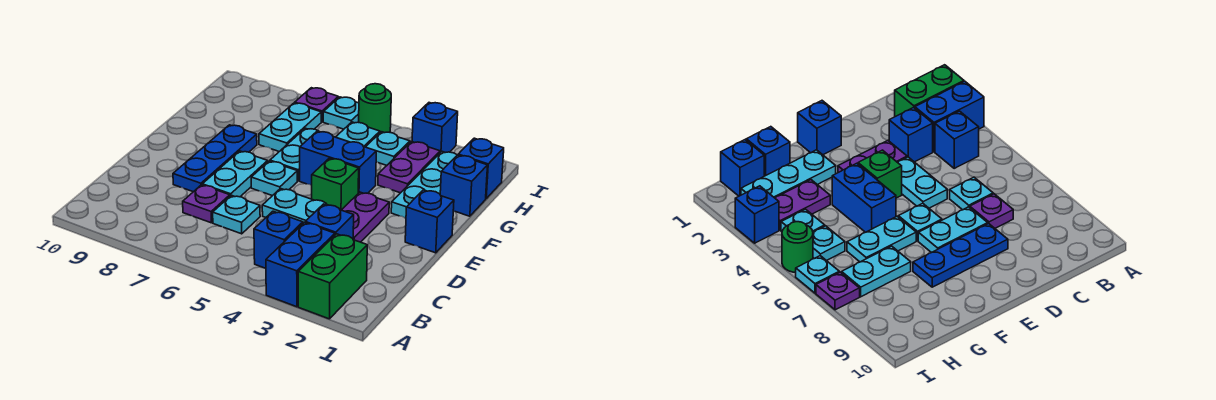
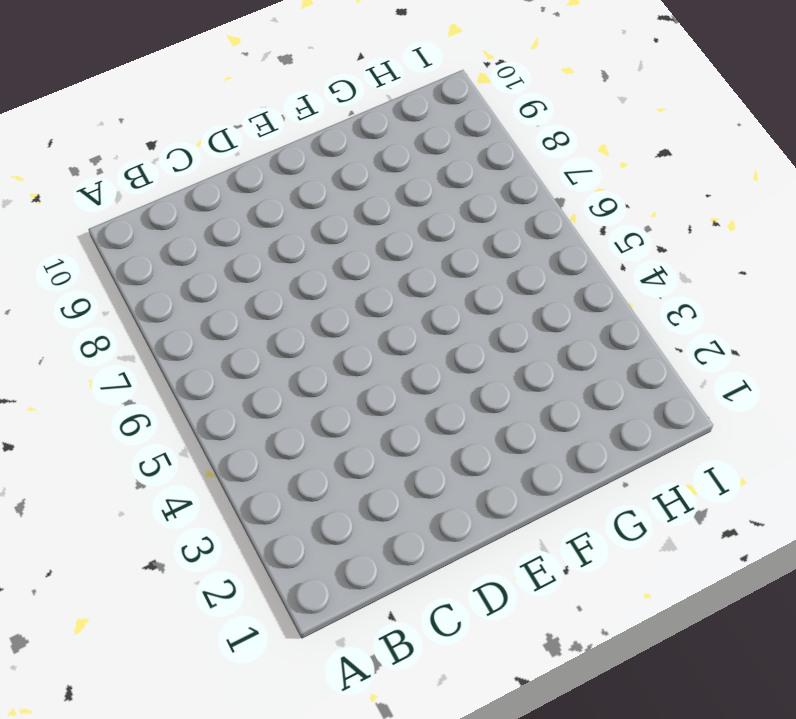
none -> green brick A2:B2 level 1
none -> blue brick A3:B3 level 1
none -> blue brick B4 level 1

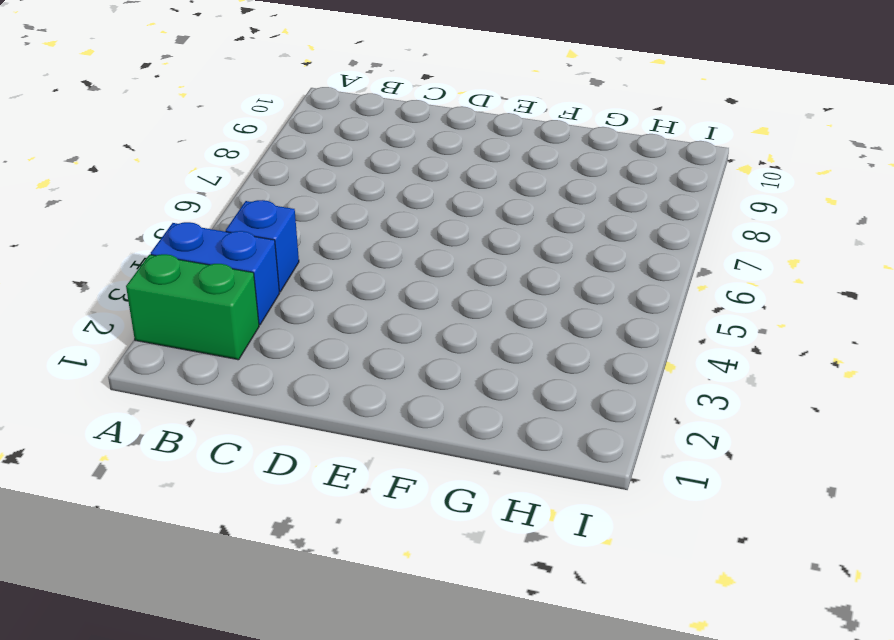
none -> blue brick C3 level 1
none -> cyan plate C6 level 1
none -> purple plate C7 level 1

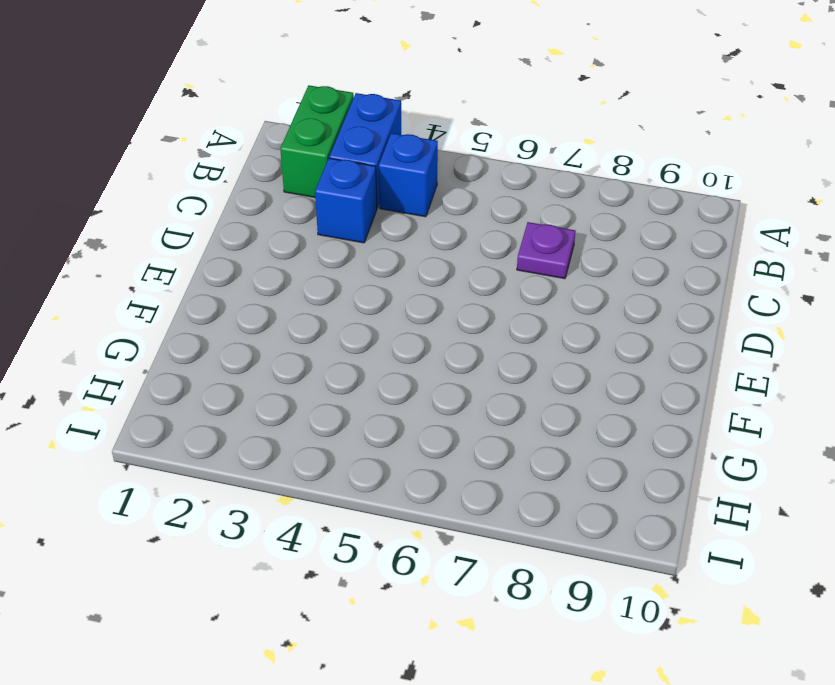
none -> cyan plate C6 level 1
none -> purple plate D3:E3 level 1
none -> cyan plate D4:D5 level 1

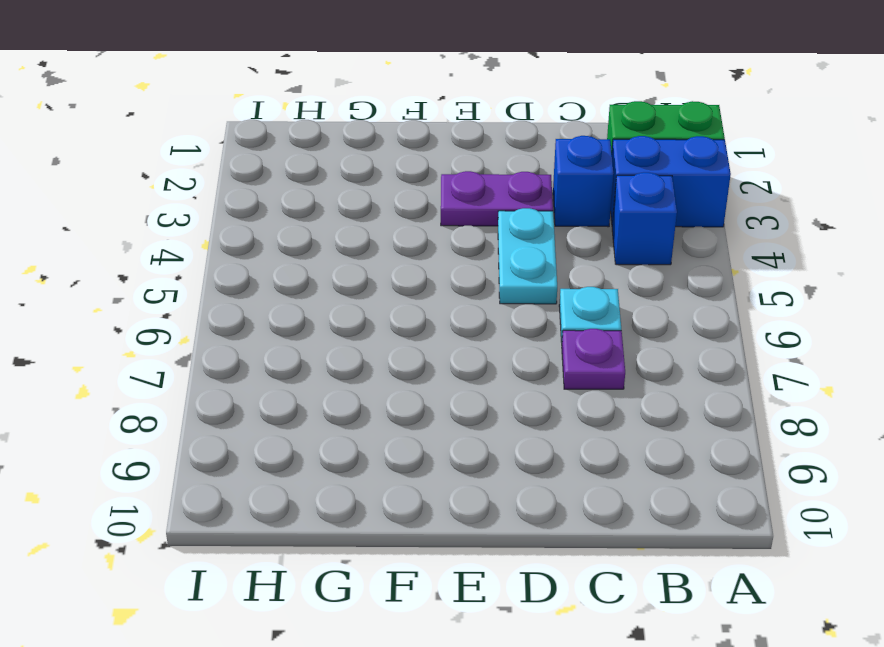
none -> cyan plate D7:E7 level 1
none -> blue plate D8:F8 level 1
none -> blue brick E1 level 1

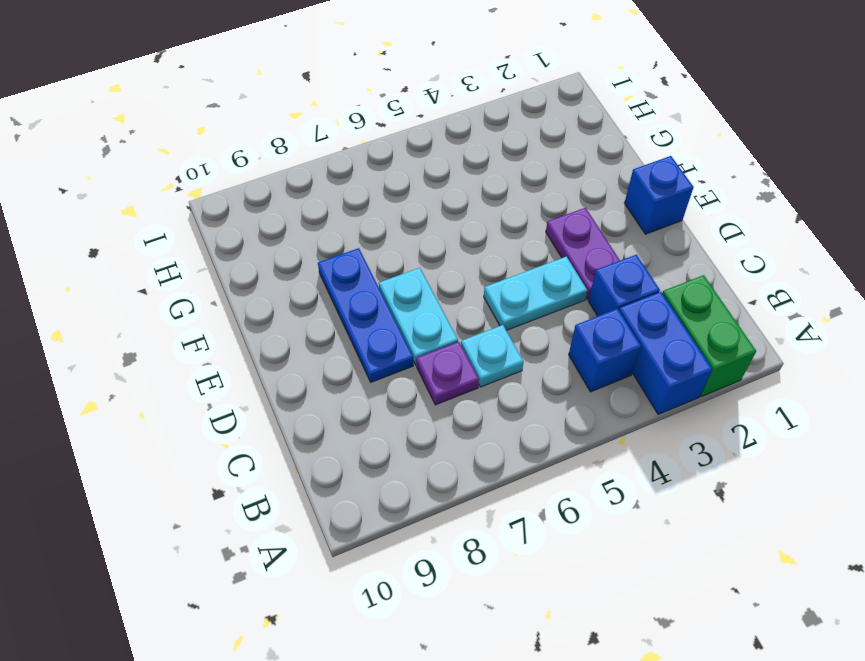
none -> green brick E4 level 1
none -> cyan plate E6 level 1
none -> cyan plate F2:H2 level 1

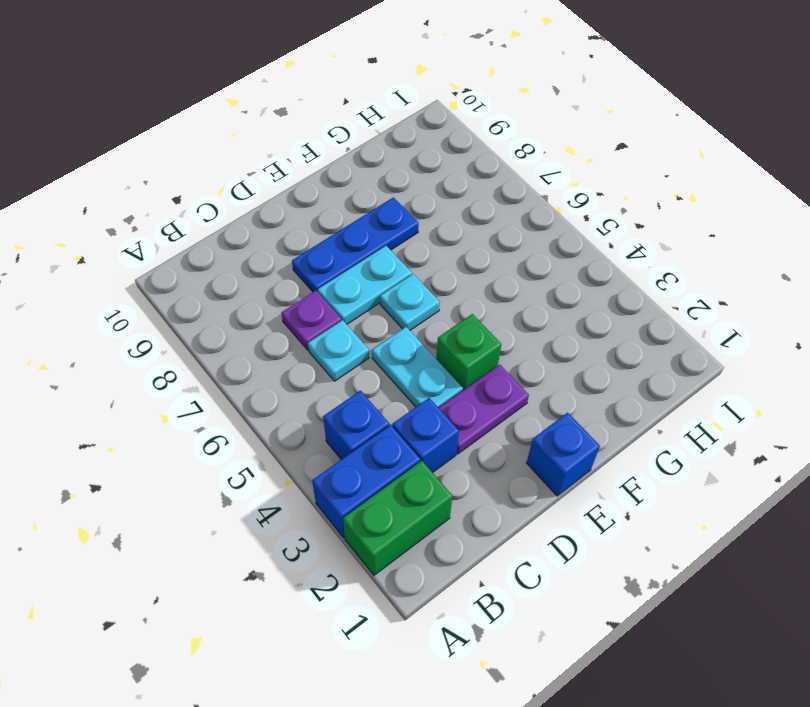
none -> cyan plate F2:H2 level 1
none -> blue brick F4:F5 level 1
none -> cyan plate F6:G6 level 1

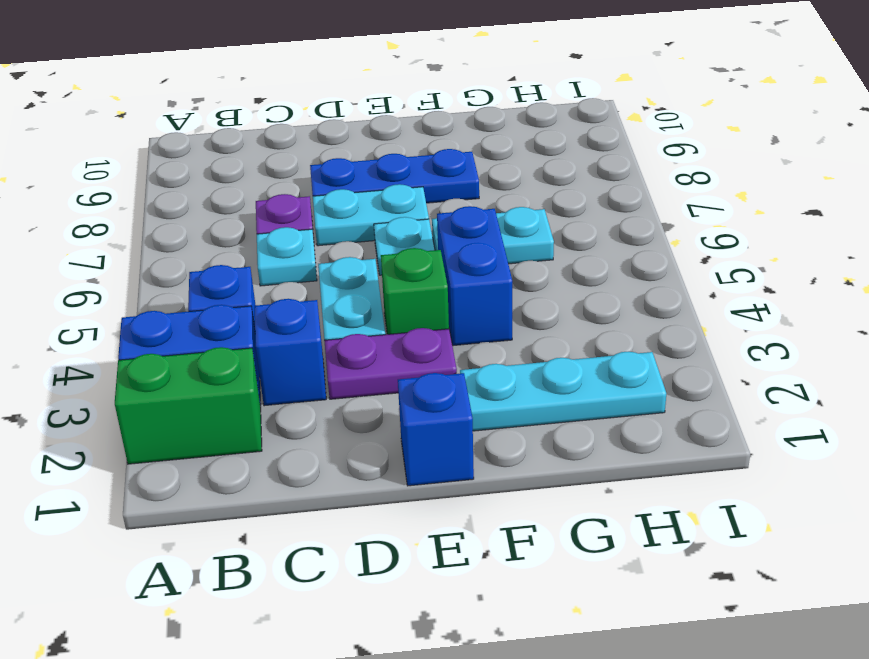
none -> blue brick G1 level 1
none -> purple plate G3:H3 level 1
none -> cyan plate G7:H7 level 1

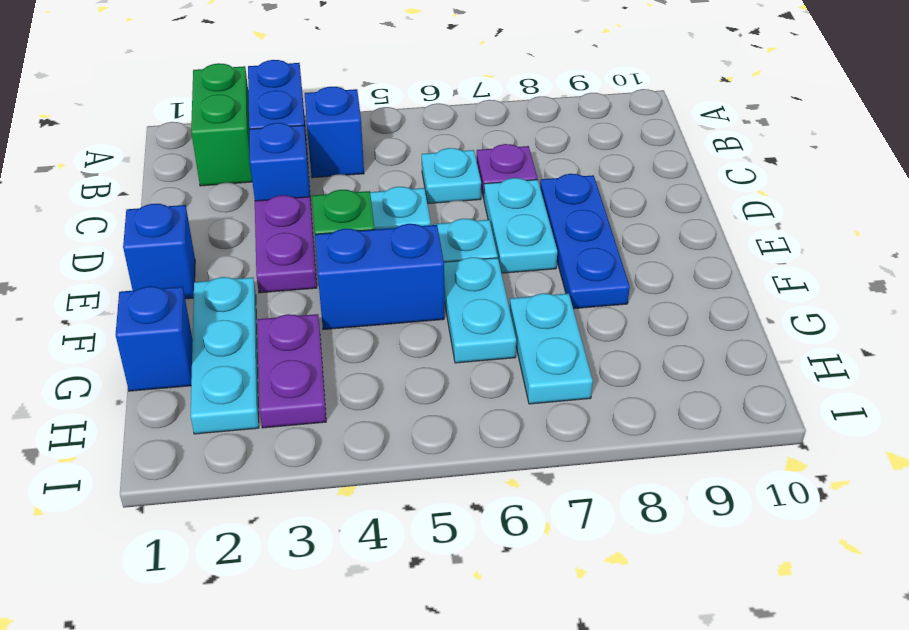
none -> blue brick H1 level 1
none -> cyan plate H4 level 1
none -> cyan plate H5 level 1

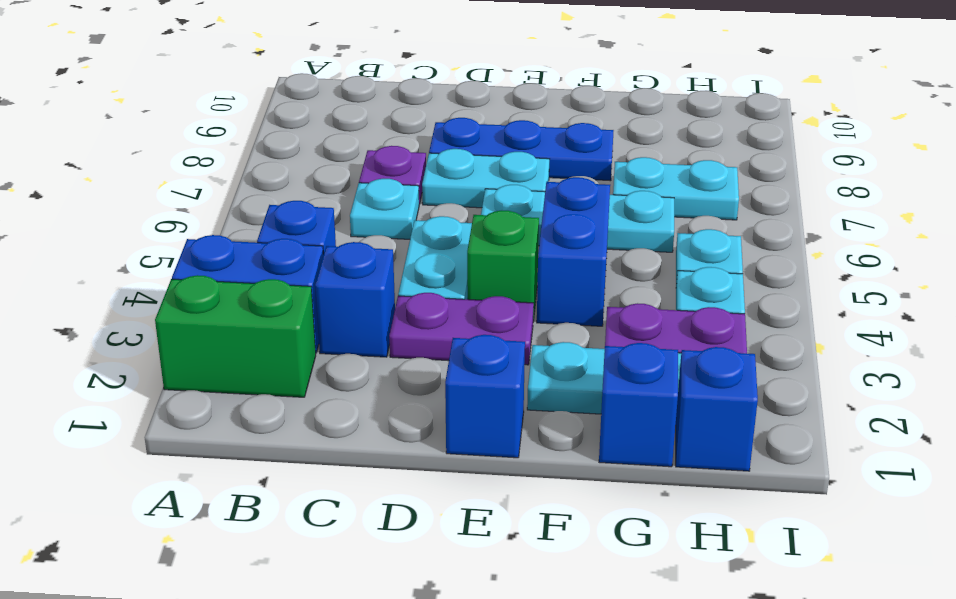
none -> blue brick I3 level 1
none -> green round brick I5 level 1
none -> cyan plate I6 level 1

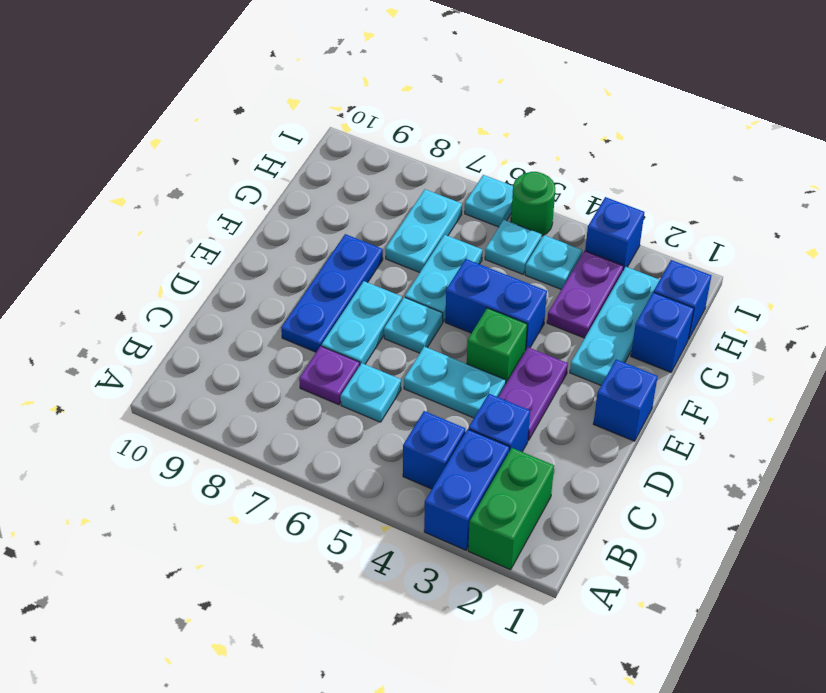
none -> purple plate I7 level 1

